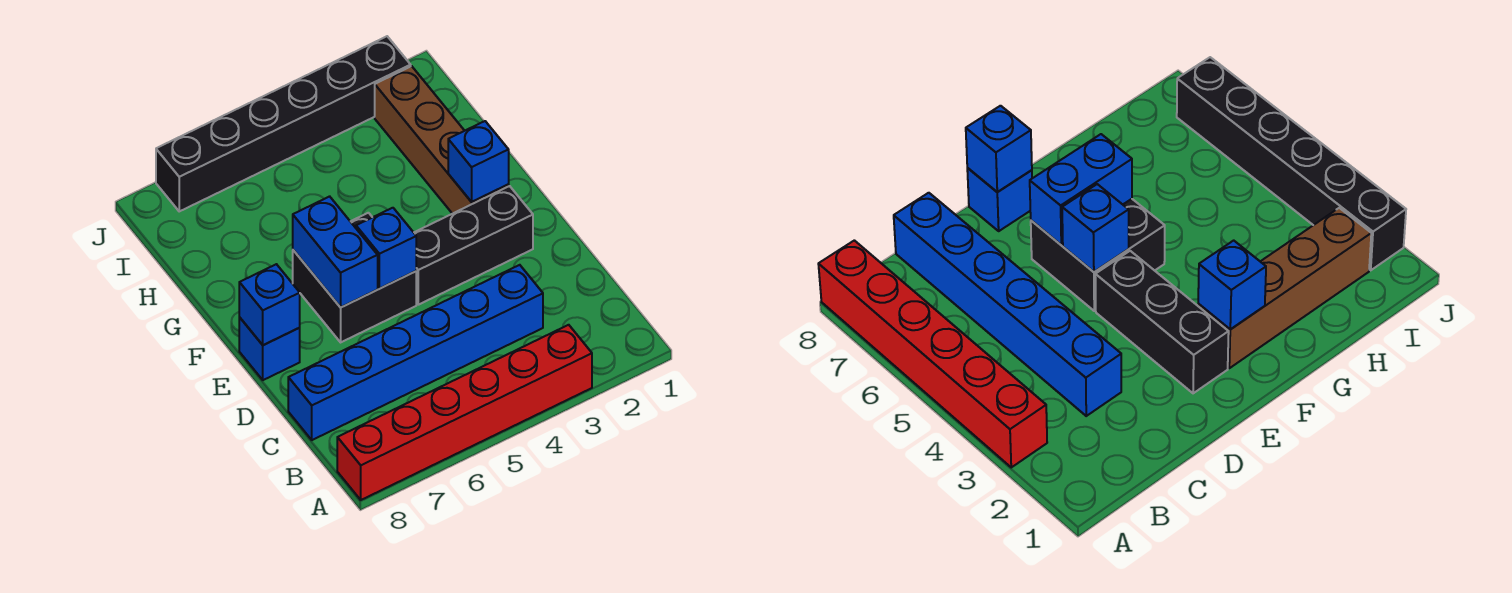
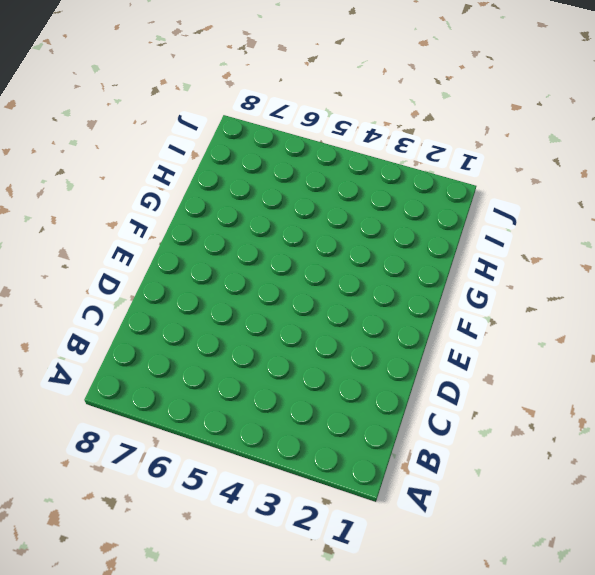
none -> red brick A3:A8 level 1
none -> blue brick C3:C8 level 1

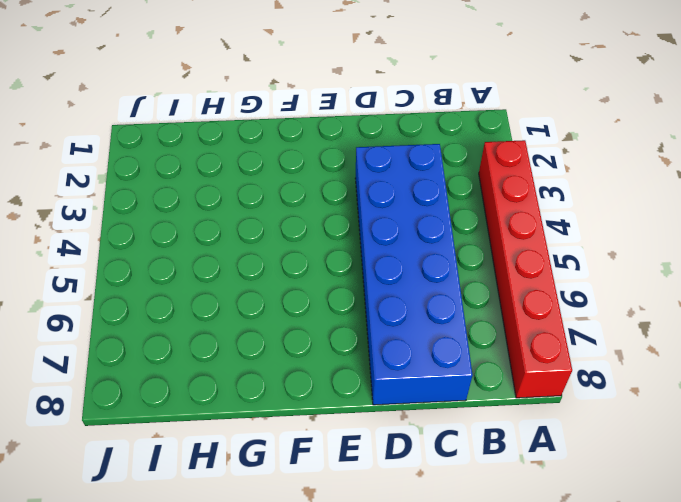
blue brick C3:D8 level 1 -> blue brick C3:C8 level 1
none -> black brick E2:E4 level 1
none -> black brick E5:F6 level 1

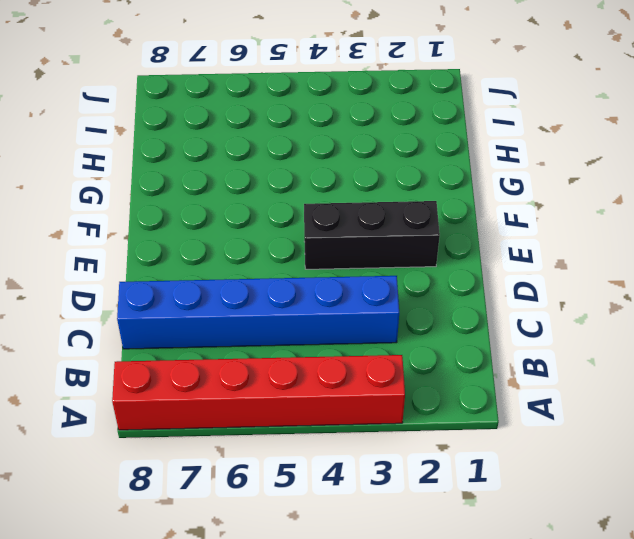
none -> black brick E5:F6 level 1
none -> blue brick E8 level 1

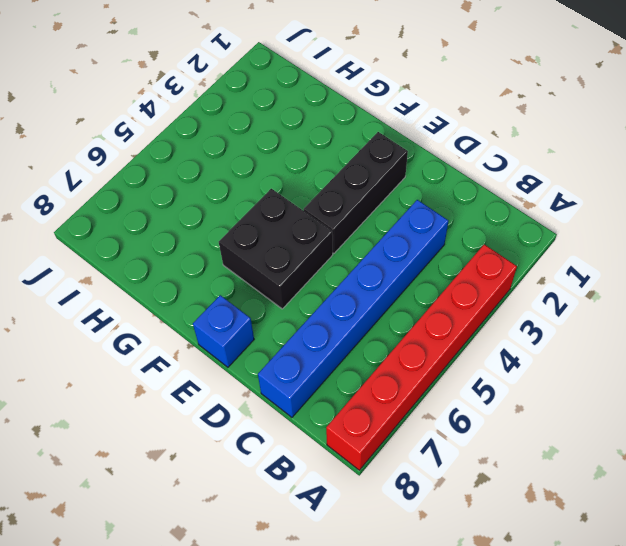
none -> brown brick F2:I2 level 1
none -> black brick J2:J7 level 1

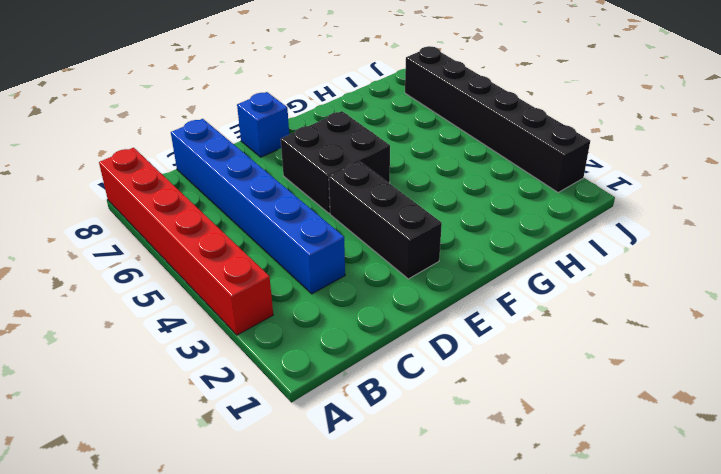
none -> brown brick F2:I2 level 1
none -> blue brick E5 level 2

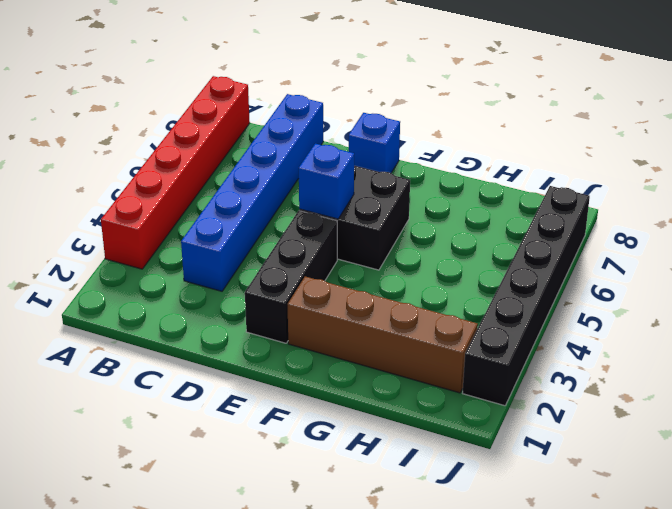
none -> blue brick E6:F6 level 2
none -> blue brick E8 level 2

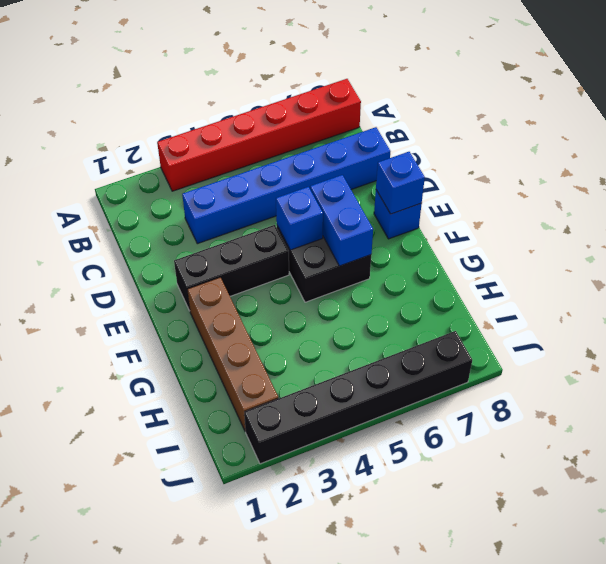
none -> blue brick F2 level 2

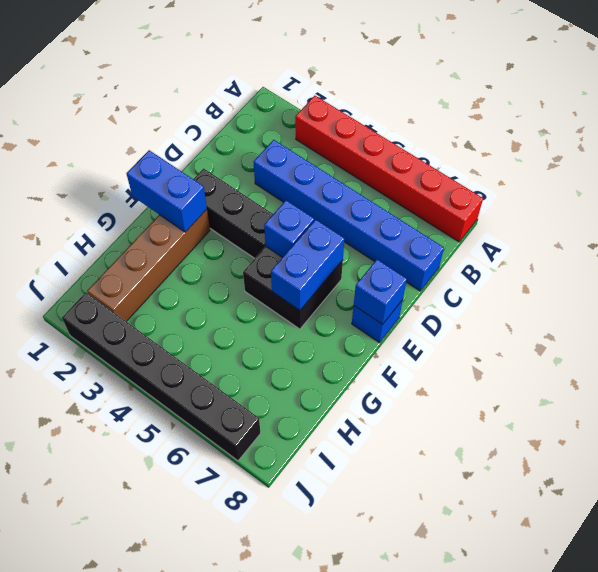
blue brick F1:F2 level 2 -> blue brick F2 level 2

